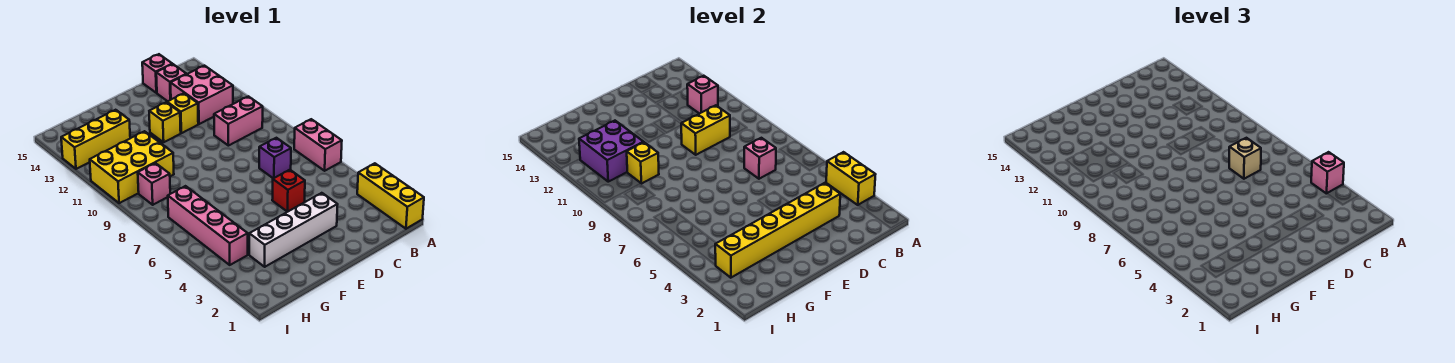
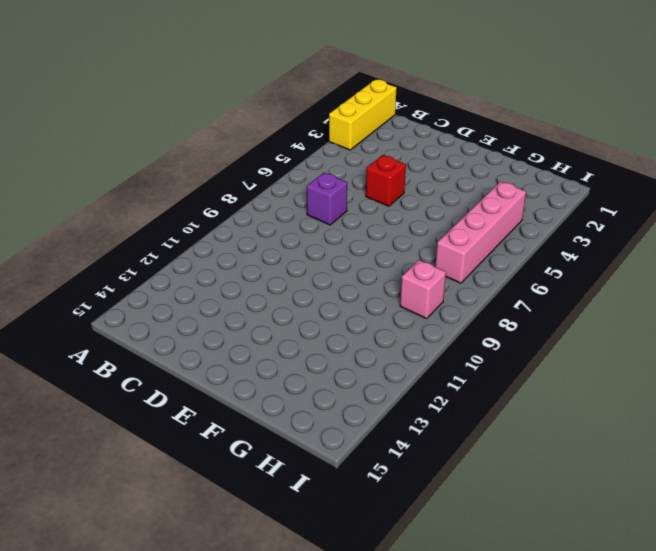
none -> pink brick A6:A7 level 1
none -> pink brick B10:C10 level 1
none -> pink brick B12:C13 level 1

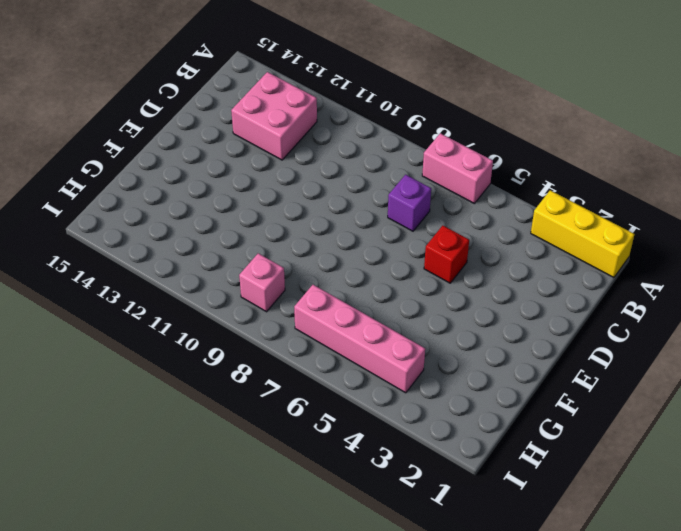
none -> pink brick B10:C10 level 1
none -> pink brick C14 level 1
none -> pink brick C15 level 1

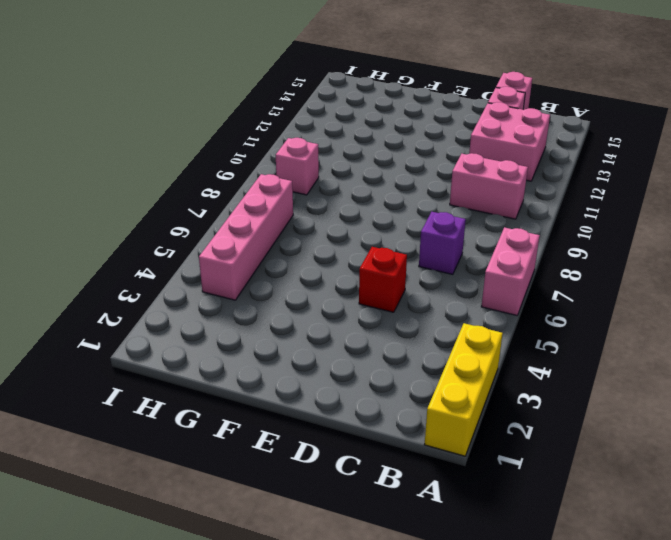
none -> white brick D3:G3 level 1
none -> yellow brick D12 level 1
none -> yellow brick E12 level 1

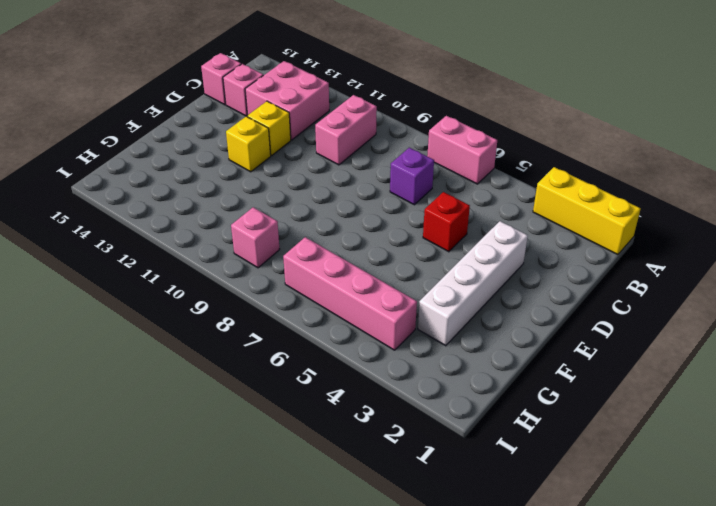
none -> yellow brick G10:I11 level 1
none -> yellow brick G13:I13 level 1
none -> yellow brick A3:A4 level 2

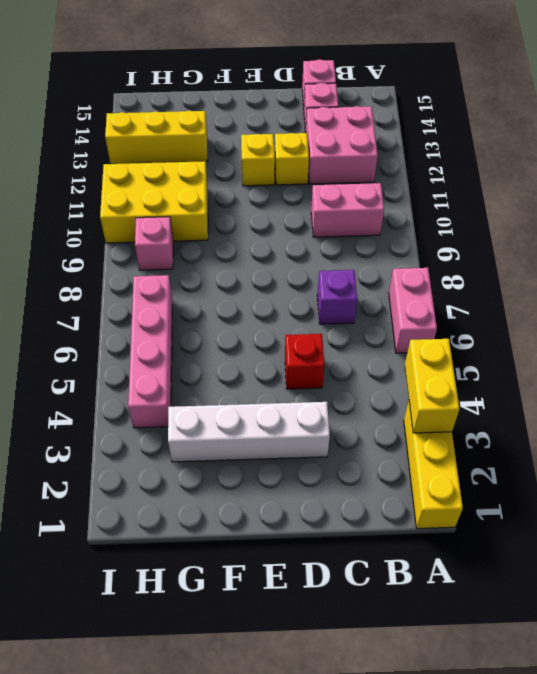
none -> pink brick B12 level 2
none -> yellow brick C3:H3 level 2
none -> pink brick C7 level 2

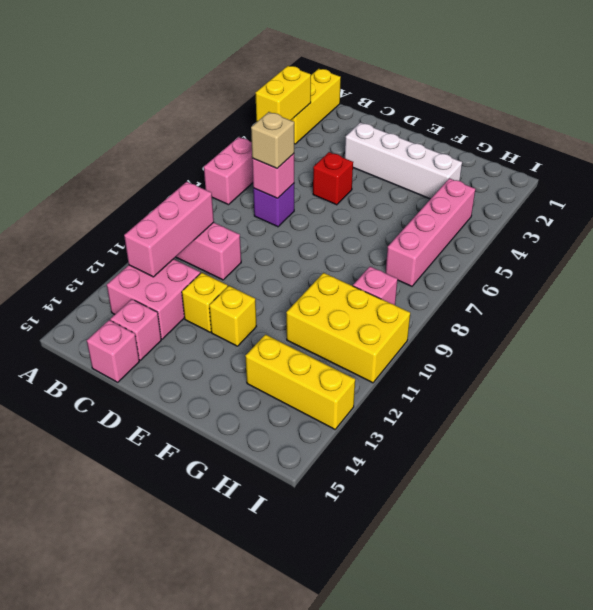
pink brick B10:B12 level 2 -> pink brick B12 level 2
none -> yellow brick C3:H3 level 2
none -> yellow brick C10:D10 level 2
none -> yellow brick G10 level 2

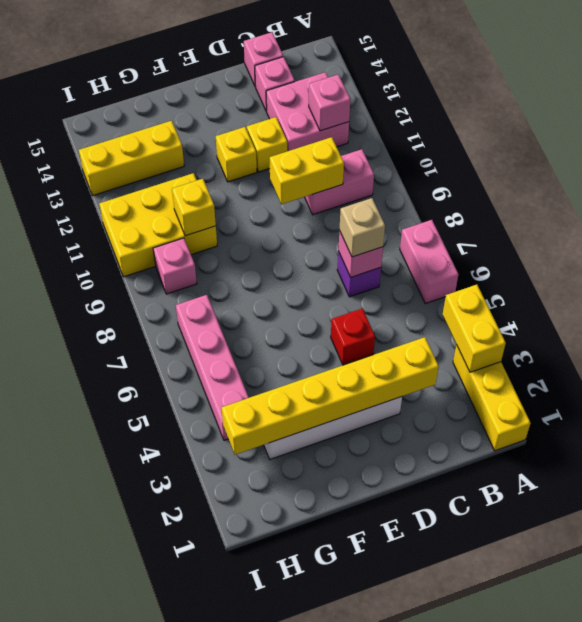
none -> purple brick G11:H12 level 2
none -> pink brick A4 level 3

